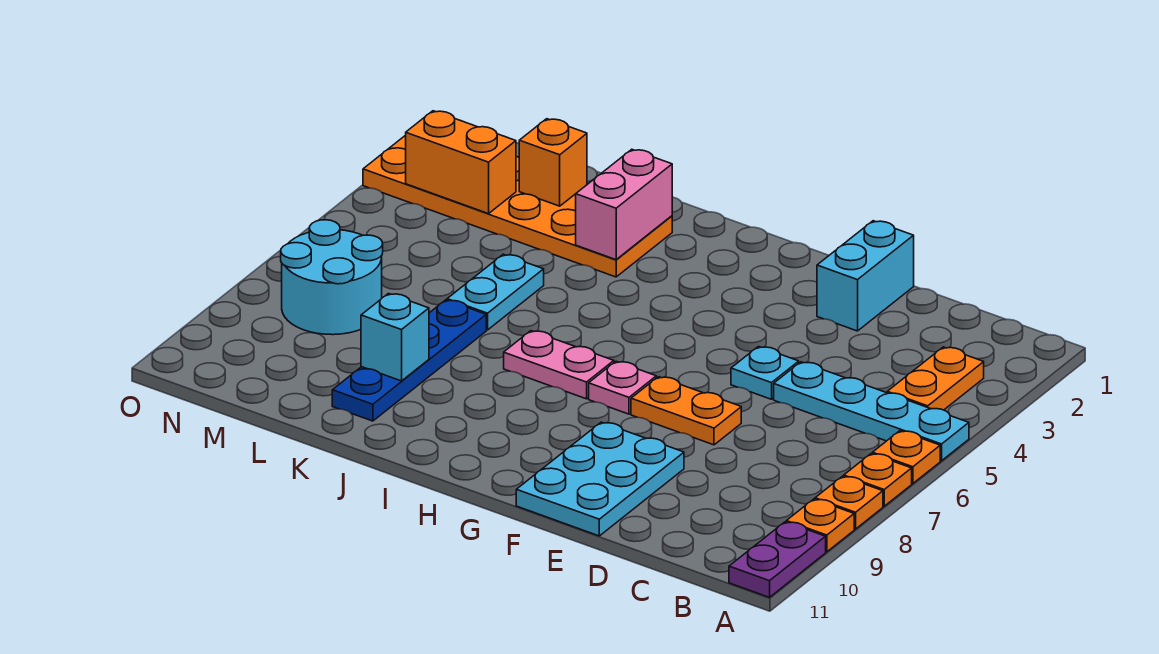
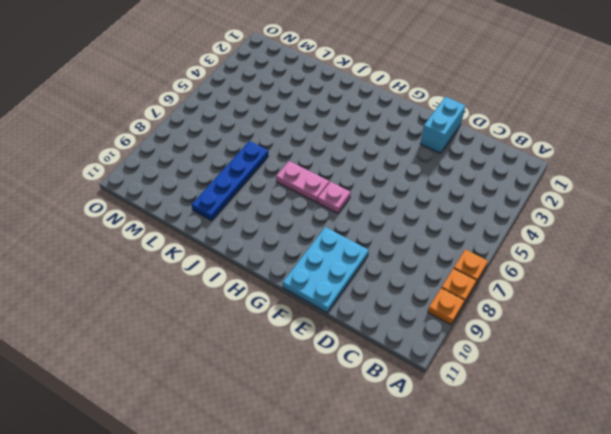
none -> cyan plate A5:D5 level 1
none -> orange plate A6 level 1
none -> purple plate A10:A11 level 1

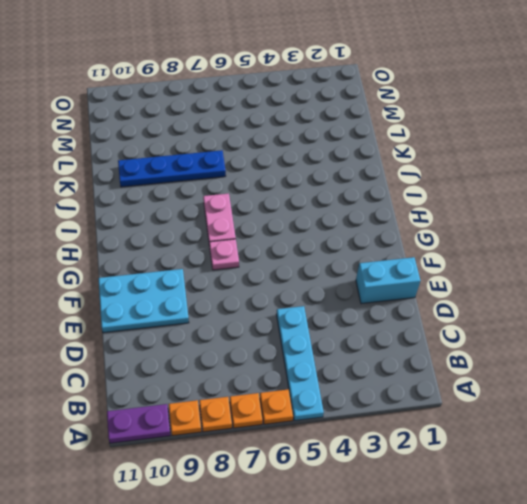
none -> orange plate B3:B4 level 1
none -> cyan plate E5 level 1
none -> orange plate E7:F7 level 1

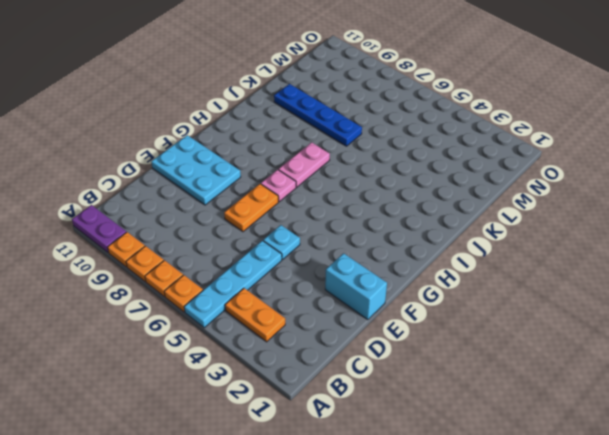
none -> orange plate J2:O3 level 1
none -> cyan plate K5:K6 level 1
none -> cyan round brick M7:N8 level 1

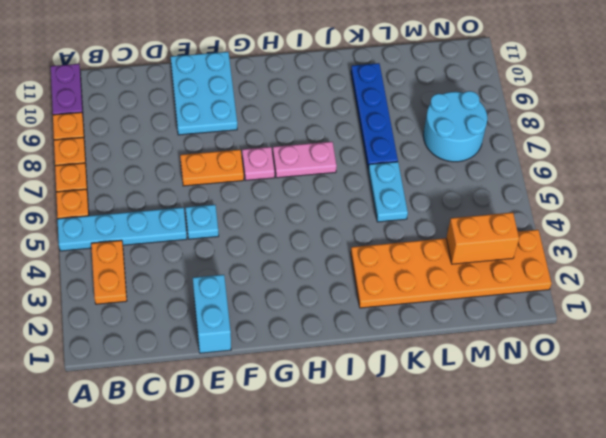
none -> pink brick J2:J3 level 2
none -> cyan brick K9 level 2
none -> orange brick L2 level 2

